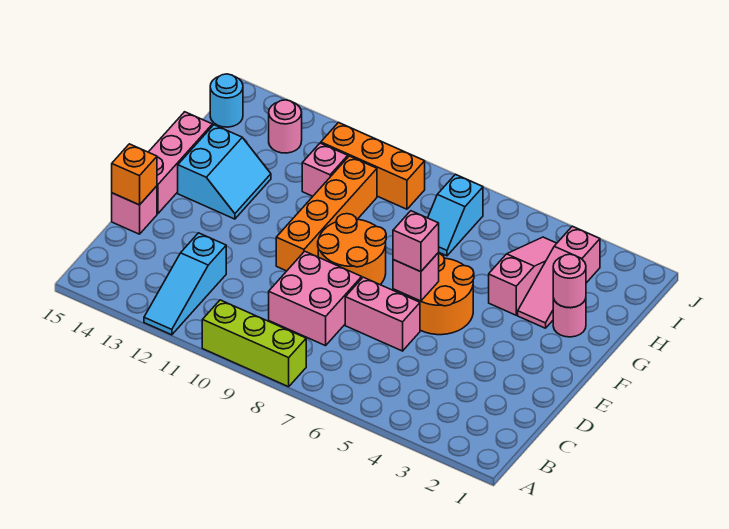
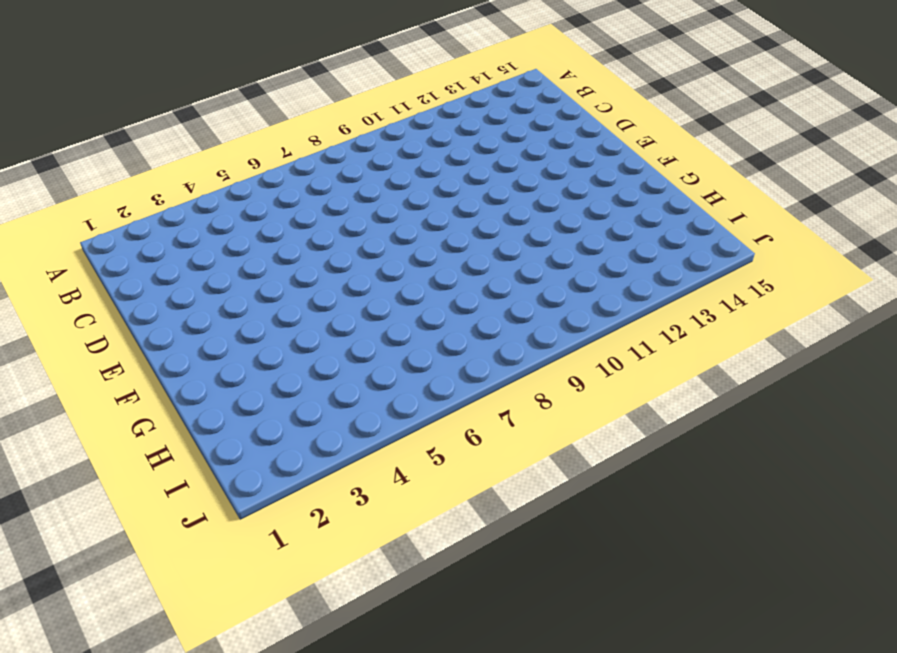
none -> lime brick A8:A10 level 1
none -> cyan slope A12:C12 level 1 top C
none -> pink brick C8:D9 level 1

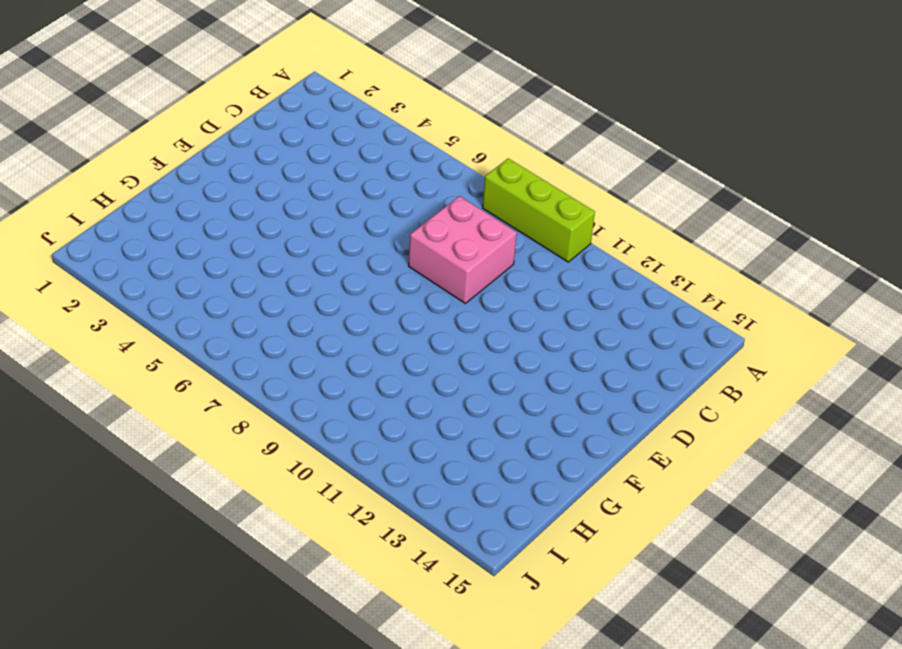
none -> cyan slope A12:C12 level 1 top C
none -> pink brick D6:D7 level 1
none -> pink brick D15 level 1

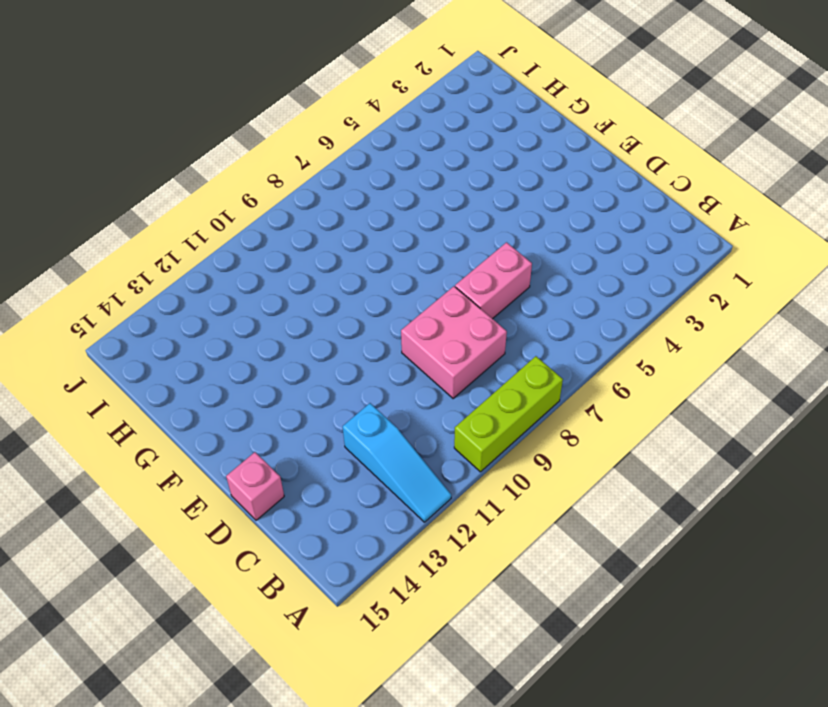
none -> orange round brick E5:F6 level 1
none -> orange round brick E8:F9 level 1
none -> orange brick E10:H10 level 1

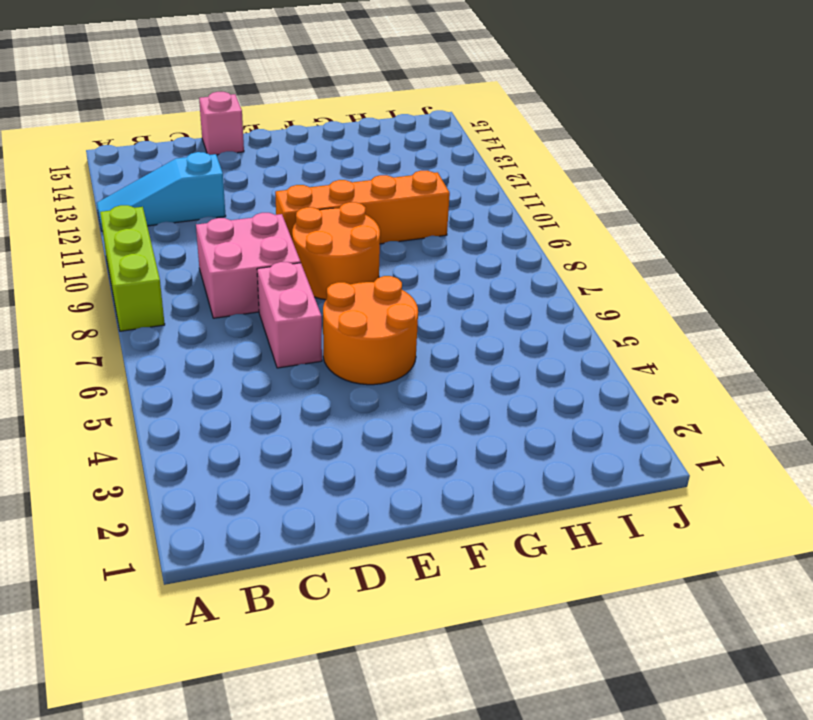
none -> pink brick E15:G15 level 1
none -> cyan slope F13:G14 level 1 top 14
none -> pink round brick G2 level 1

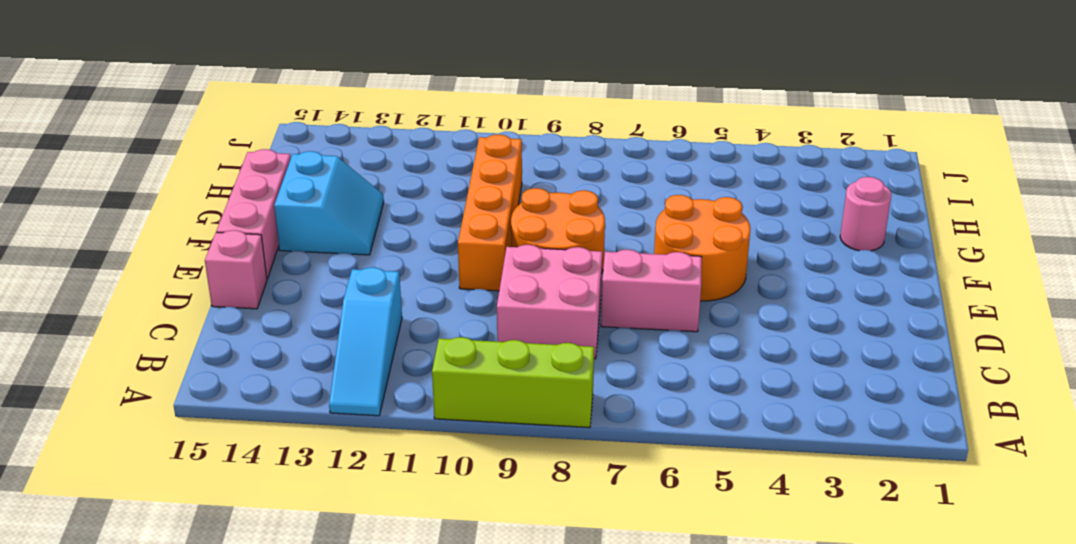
none -> pink slope G3:I3 level 1 top I
none -> pink slope G4:I4 level 1 top G
none -> cyan slope H7:I7 level 1 top I

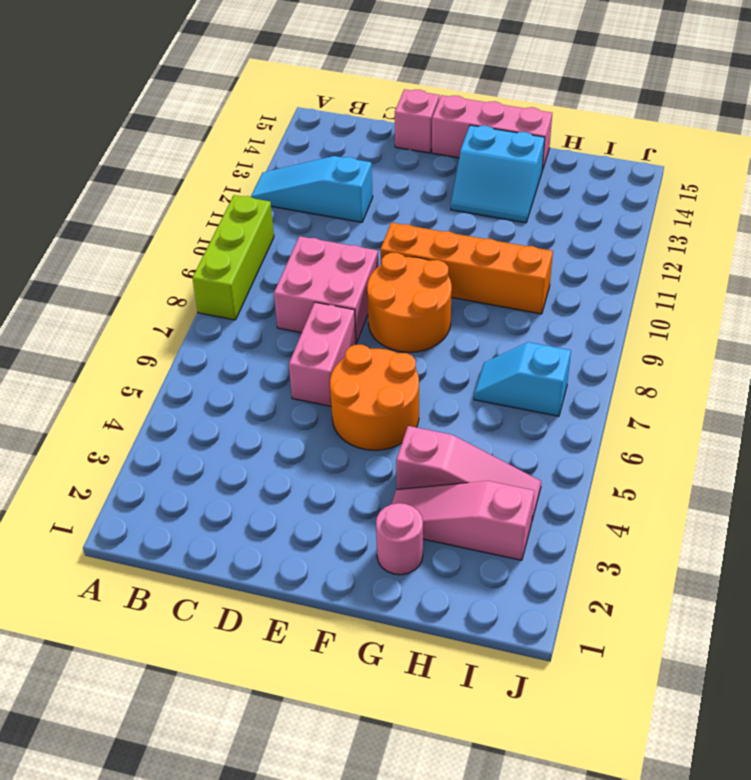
none -> pink brick H11 level 1
none -> orange brick I9:I11 level 1
none -> pink round brick I13 level 1

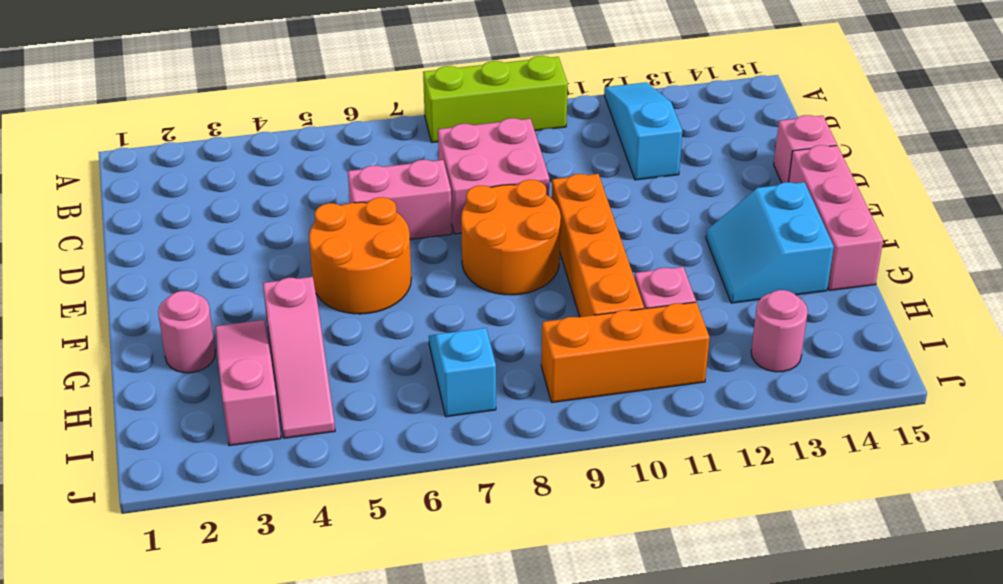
none -> cyan round brick I15 level 1
none -> orange brick D15 level 2
none -> pink brick E6 level 2

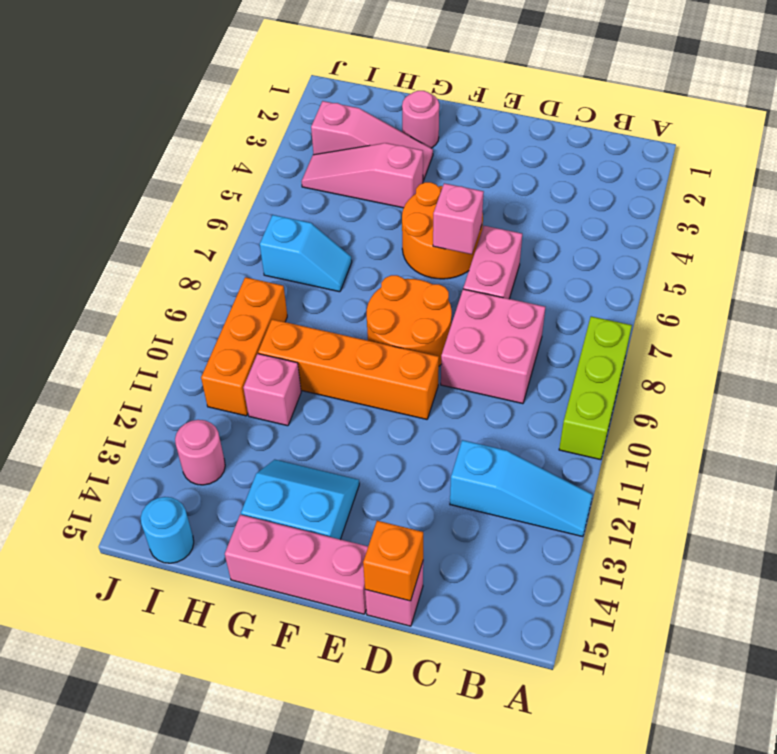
none -> pink round brick G2 level 2
none -> pink brick E6 level 3

